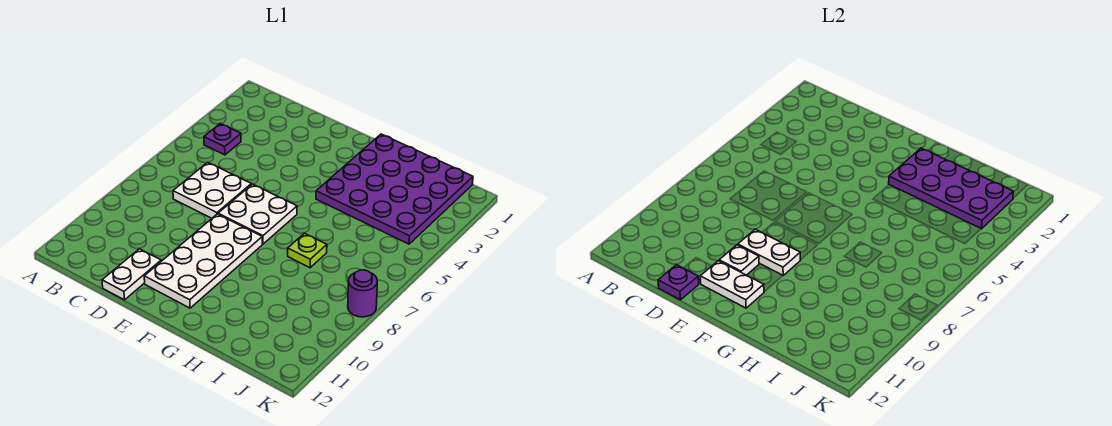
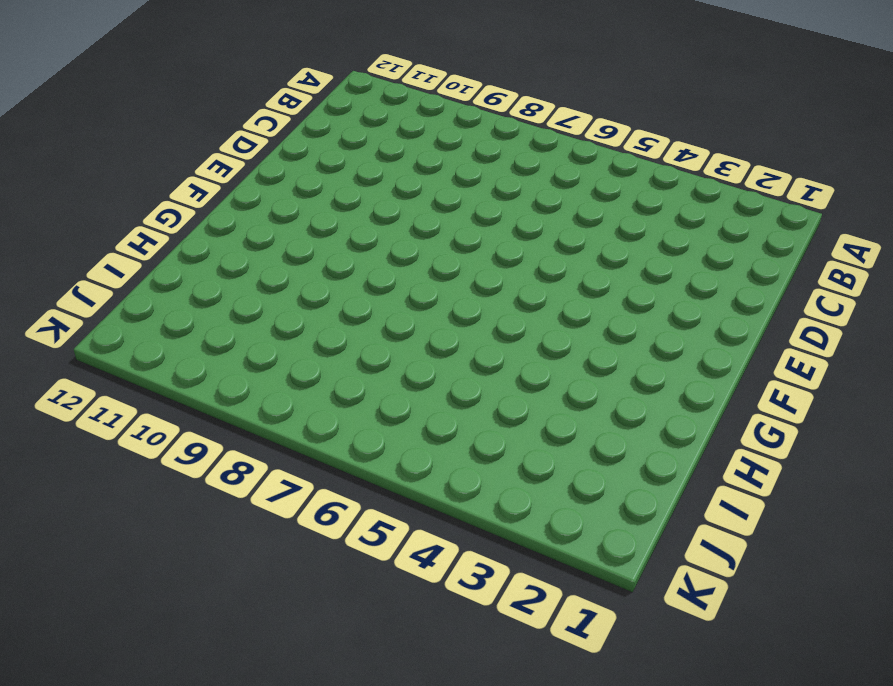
none -> purple plate B4 level 1
none -> white plate C6:D7 level 1
none -> white plate D11:D12 level 1

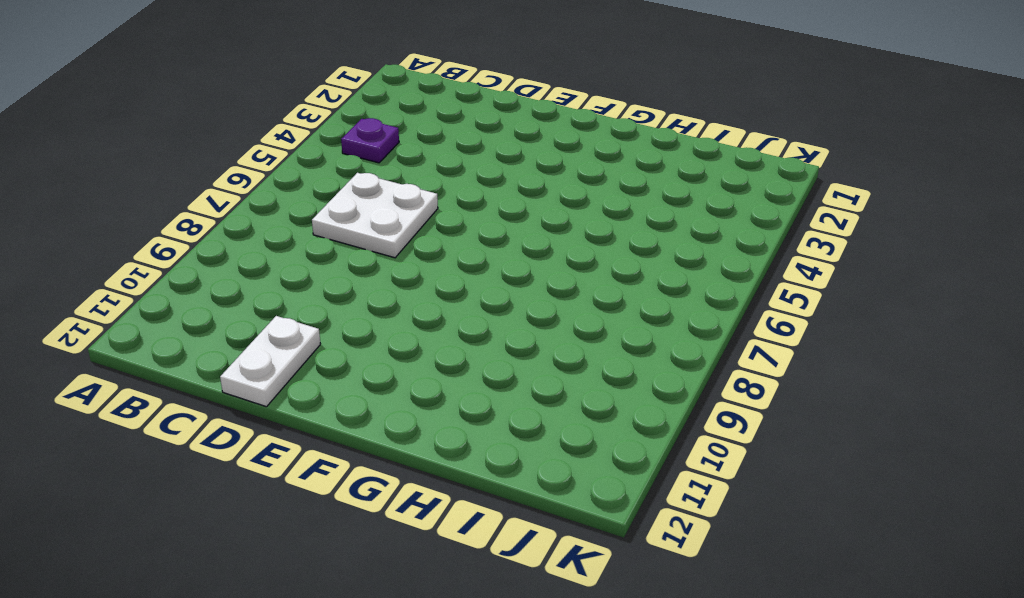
none -> white plate E6:F7 level 1
none -> white plate E8:F11 level 1
none -> purple plate G1:J4 level 1

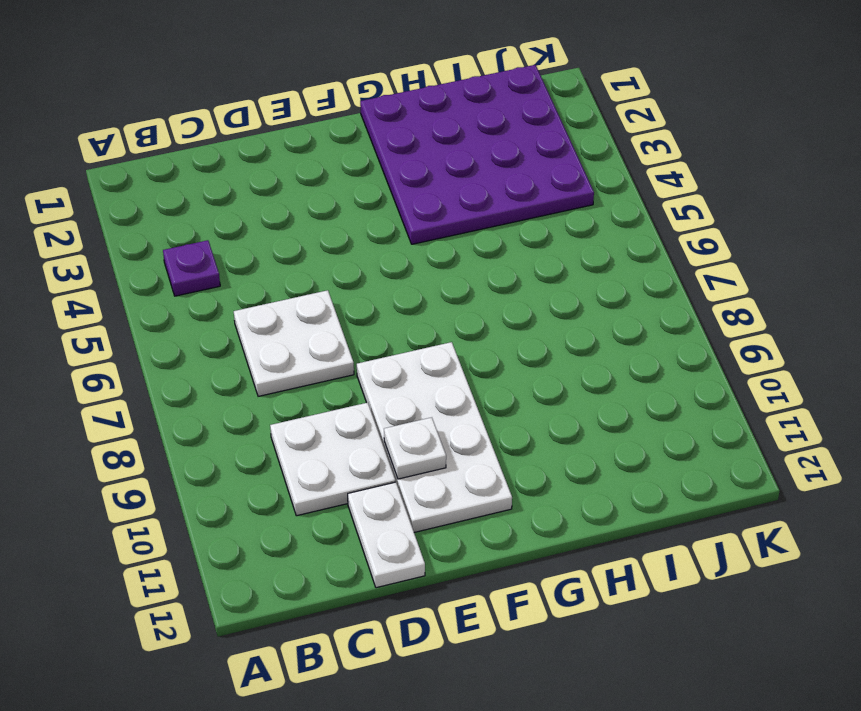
white plate C9:D10 level 1 -> white plate E6:F7 level 1
none -> lime plate H7 level 1
none -> purple round brick K8 level 1
none -> purple plate D12 level 2

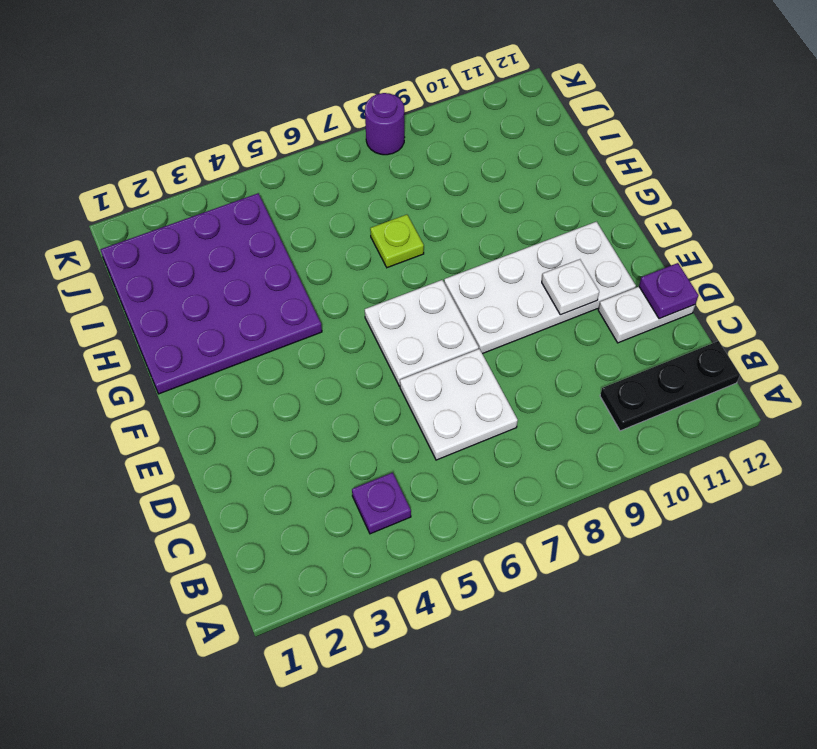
black plate B10:B12 level 1 -> none
none -> white plate E9:F9 level 2
none -> white plate E11:F11 level 2
none -> purple plate G2:J3 level 2

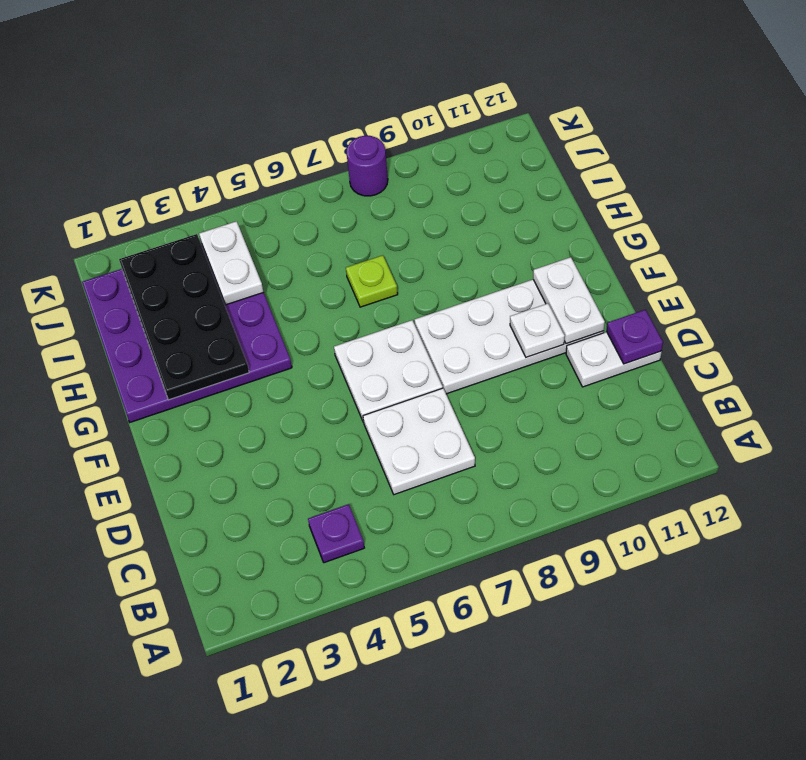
black plate G2:J3 level 2 -> purple plate G2:J3 level 2
white plate I4:J4 level 2 -> white plate E9:F9 level 2

